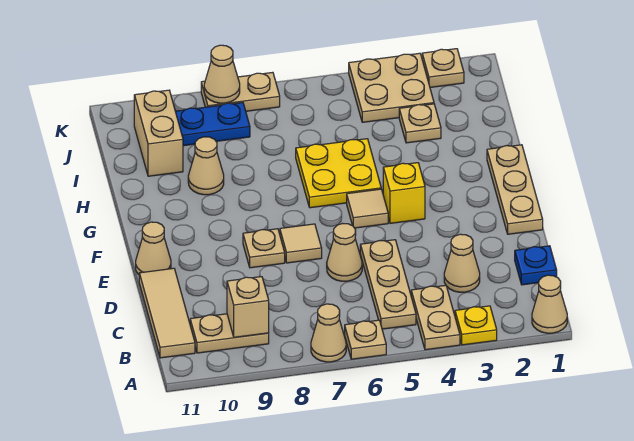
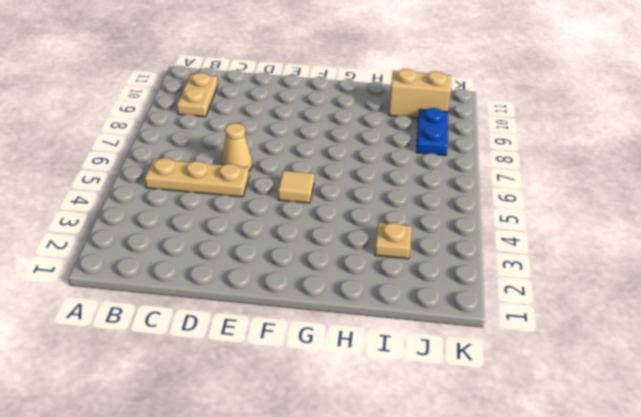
none -> tan cone A1 level 1
none -> yellow plate A3 level 1
none -> tan plate A4:B4 level 1

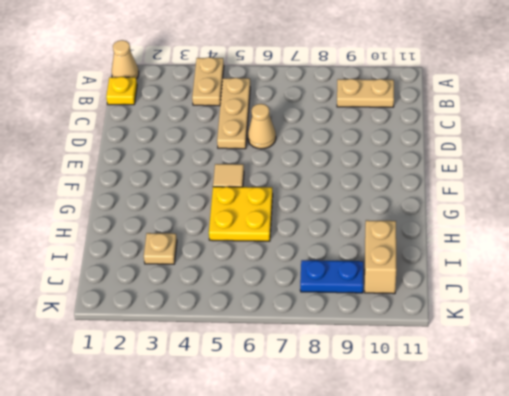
yellow plate B1 level 1 -> yellow plate A3 level 1
none -> tan plate A6 level 1
none -> tan cone A7 level 1
none -> tan tile B11:D11 level 1

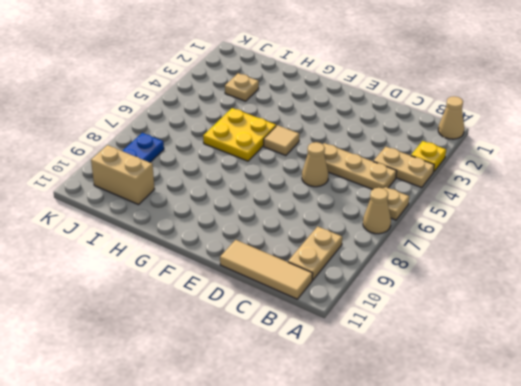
none -> blue plate C1 level 1
none -> tan cone C3 level 1
none -> tan plate E1:G1 level 1

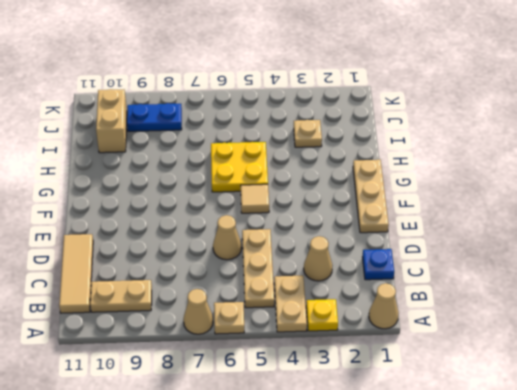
none -> tan tile E7 level 1
none -> tan plate E8 level 1
none -> tan cone E11 level 1

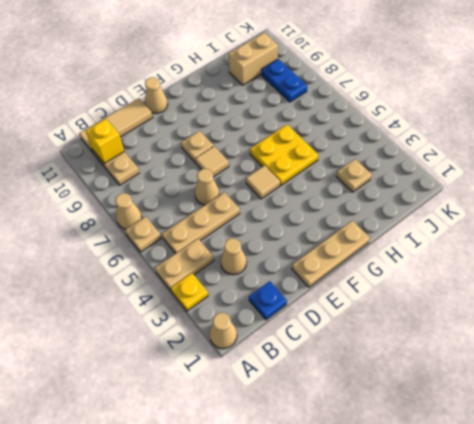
yellow brick B10 level 2 -> yellow brick F4 level 1
none -> tan cone H9 level 1
none -> tan plate J3:K4 level 1
none -> tan plate K2 level 1

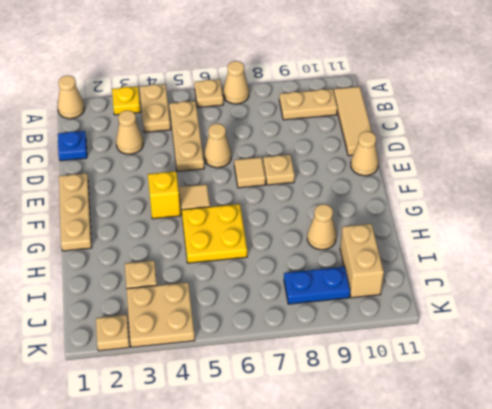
none -> tan plate K7:K8 level 1
none -> tan brick B9 level 2
none -> tan cone K8 level 2

